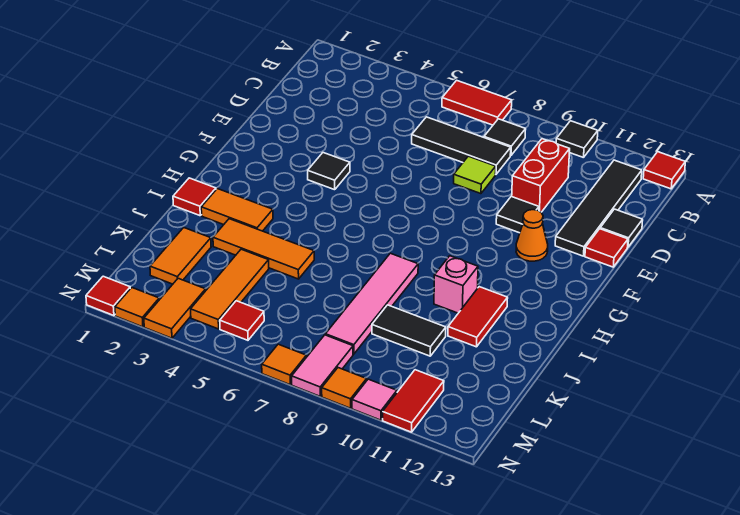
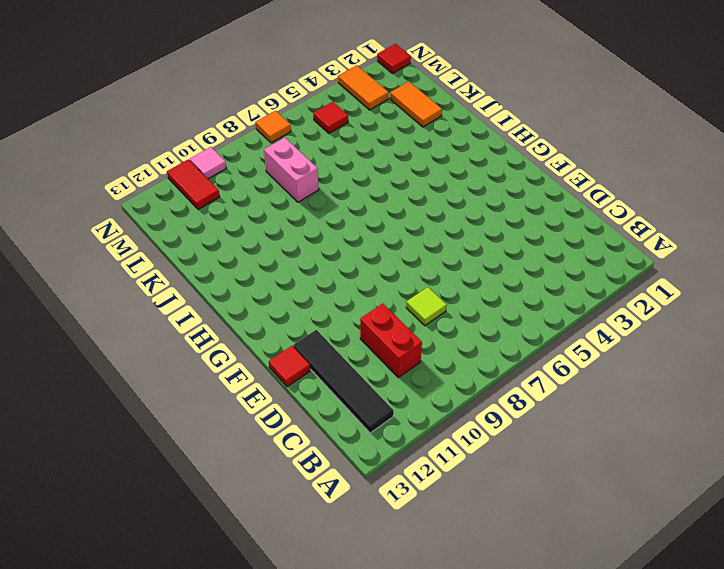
pink brick K8:L8 level 1 -> pink tile I8:L8 level 1
none -> red tile A6:A7 level 1
none -> black tile A10 level 1
none -> red tile A13 level 1
none -> black tile B8 level 1

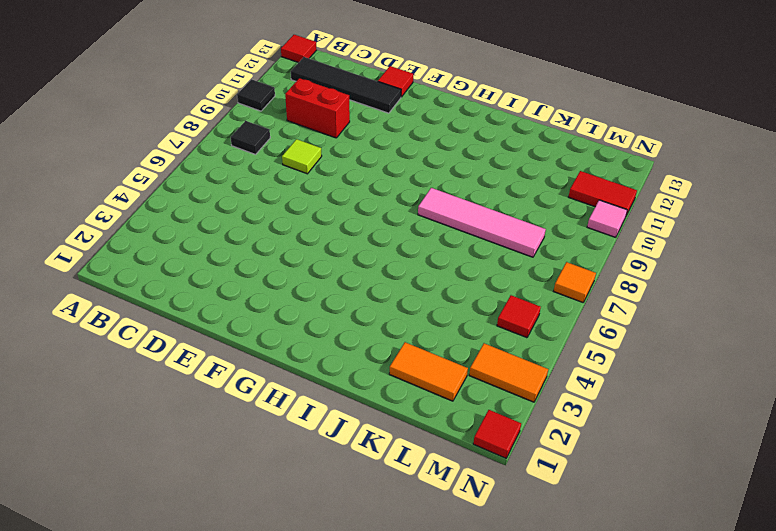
none -> red tile A6:A7 level 1
none -> black tile C6:C8 level 1
none -> black tile D13 level 1
none -> black tile E10 level 1

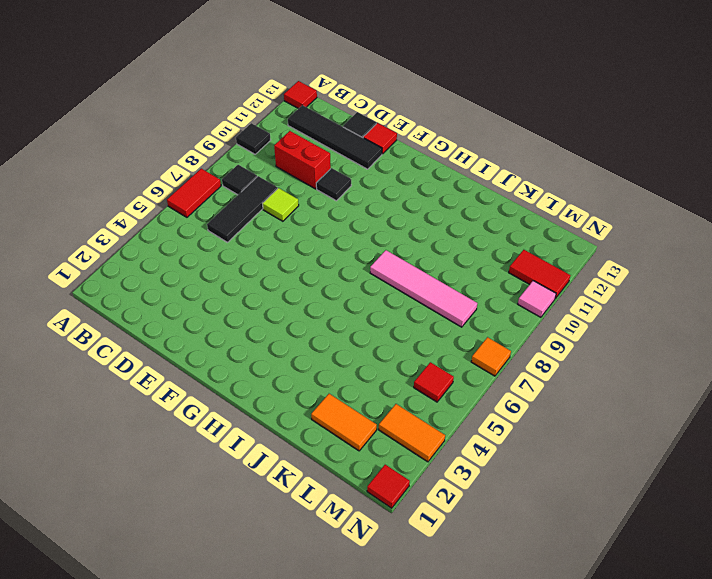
none -> black tile F4 level 1
none -> orange cone F11 level 1
none -> red tile I1 level 1
none -> orange tile I2:I3 level 1

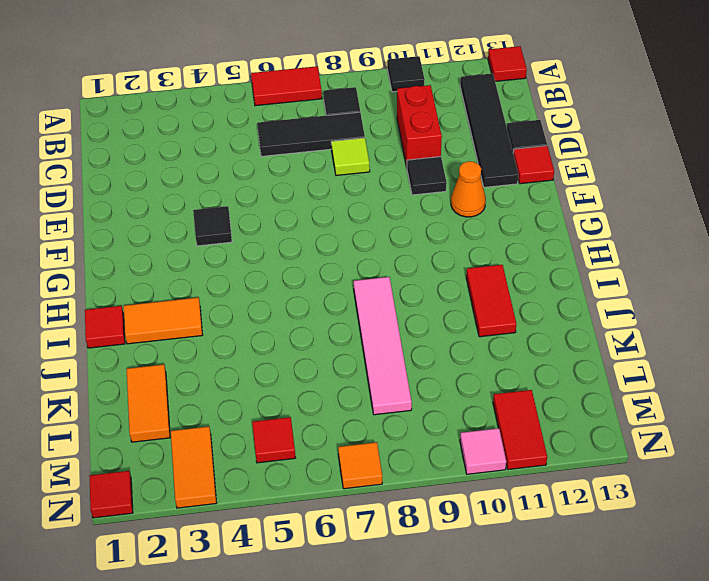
none -> pink brick I10 level 1
none -> orange tile J3:J5 level 1
none -> orange tile K4:M4 level 1
none -> black tile K9:K10 level 1

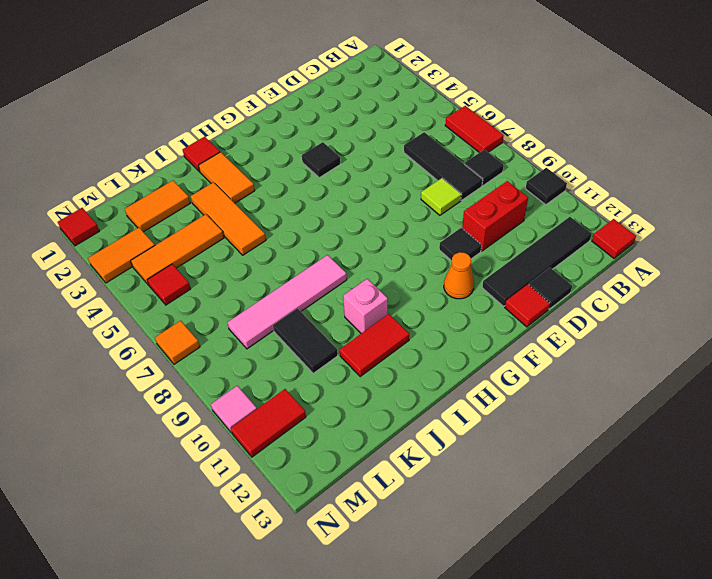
none -> pink tile M8:N8 level 1
none -> orange tile N2 level 1
none -> orange tile N9 level 1

